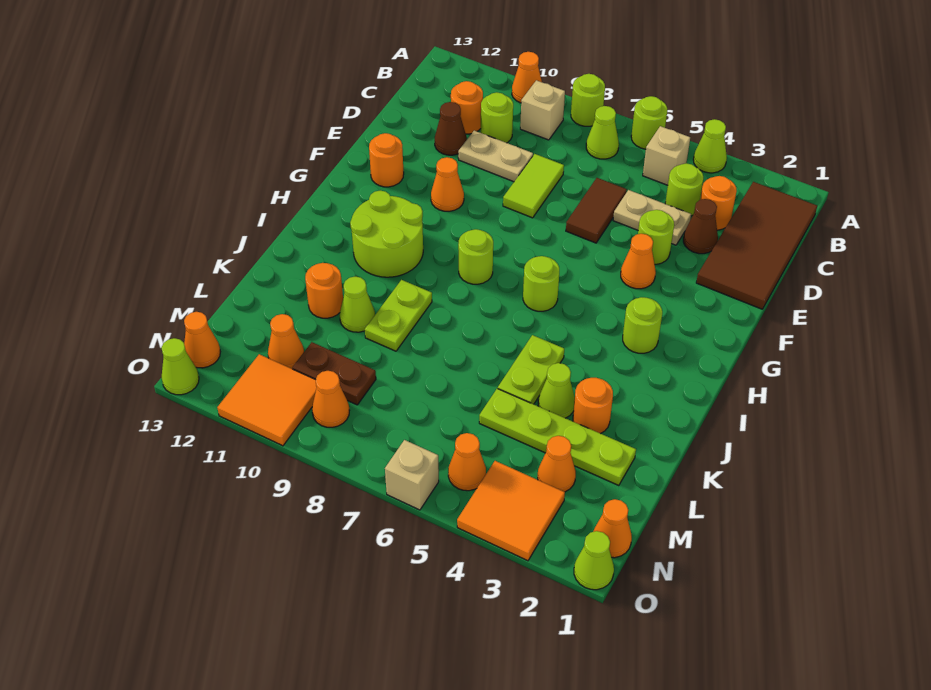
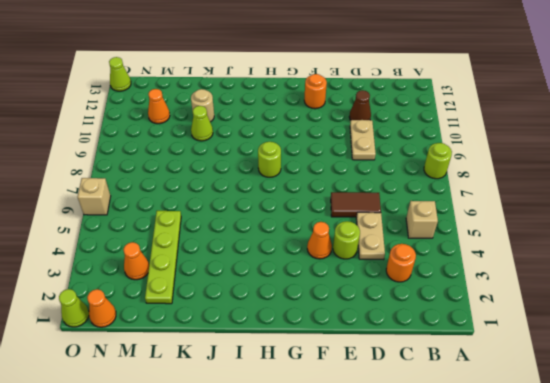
tan round brick K11 level 1 -> orange round brick K11 level 1
none -> lime cone A4 level 1
none -> lime round brick A6 level 1
none -> orange cone A10 level 1
none -> brown tile B1:E2 level 1

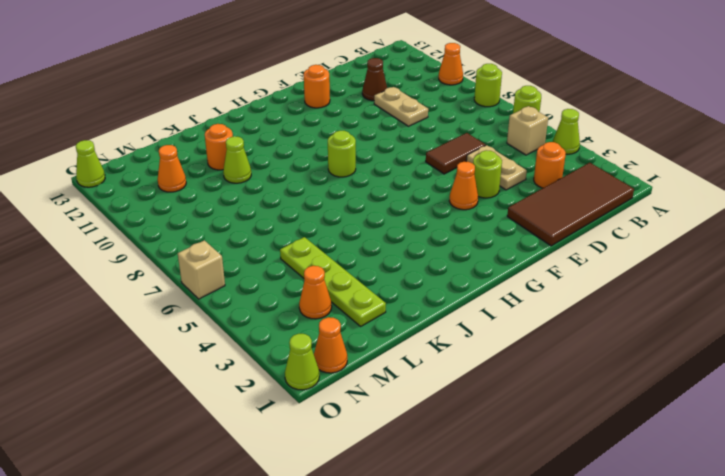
none -> lime cone B7 level 1
none -> tan brick B9 level 1
none -> lime round brick C4 level 1
none -> lime round brick C10 level 1

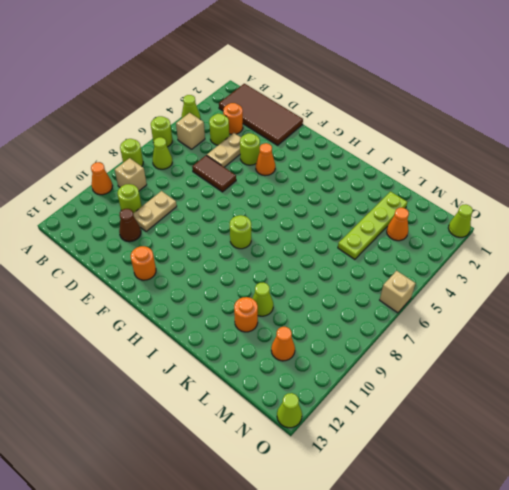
none -> orange round brick C11 level 1
none -> brown cone D3 level 1
none -> lime tile D8:E8 level 1
none -> orange cone F10 level 1

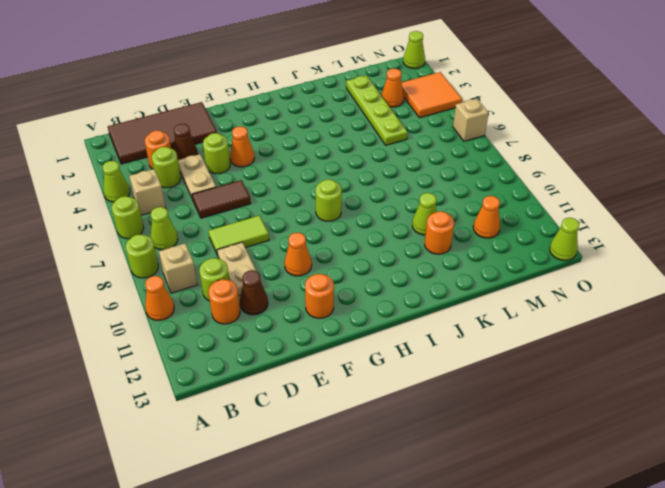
none -> lime round brick H3 level 1
none -> lime round brick H6 level 1
none -> lime round brick H10:I11 level 1
none -> lime plate J5:K5 level 1

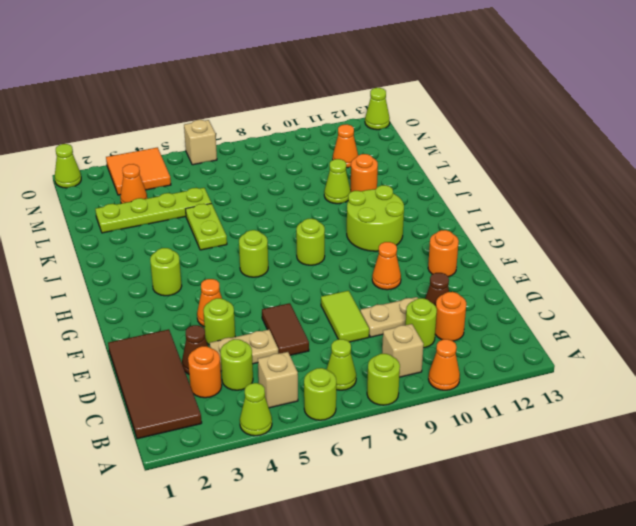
none -> lime plate J9:K9 level 1
none -> orange round brick K3 level 1
none -> lime cone K4 level 1
none -> brown plate M9:M10 level 1

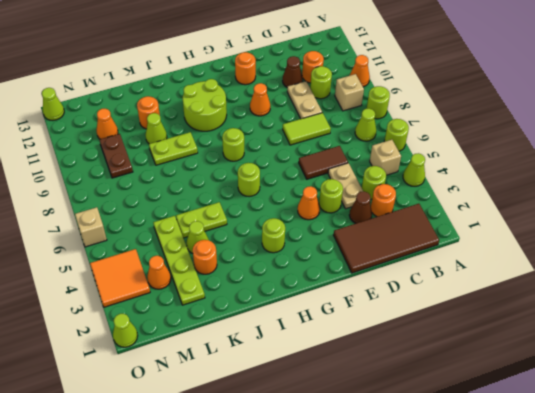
none -> orange cone N1 level 1
none -> orange cone N5 level 1
none -> orange cone N9 level 1
none -> orange tile N10:O11 level 1

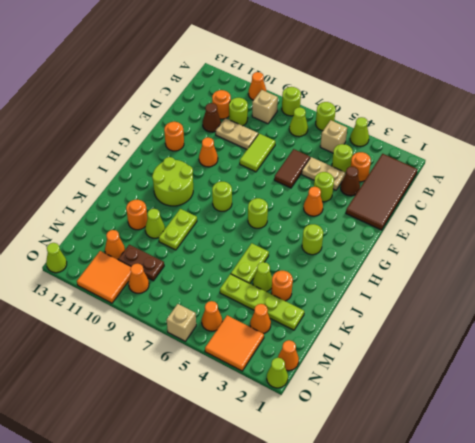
none -> orange cone N13 level 1

